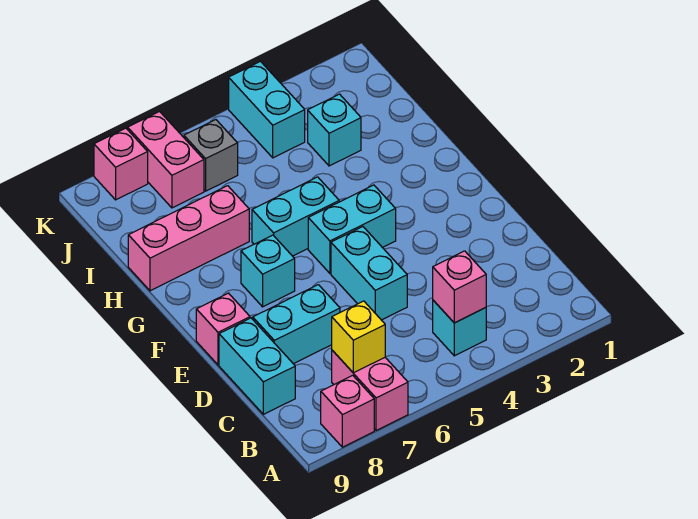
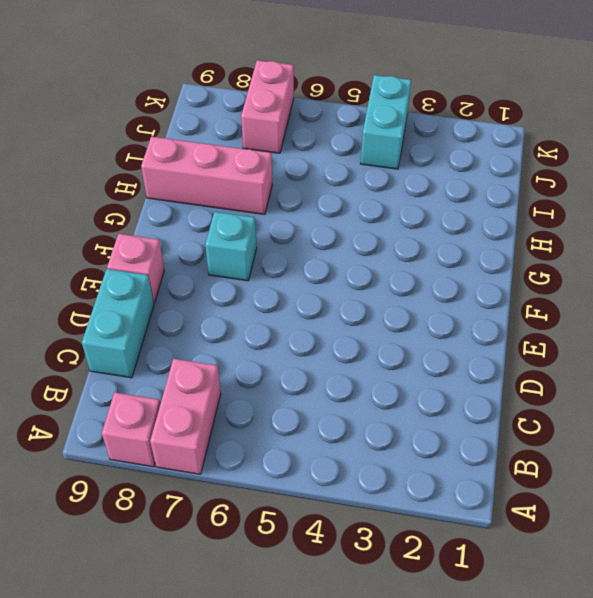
none -> cyan brick B4 level 1
none -> cyan brick D5:E5 level 1
none -> cyan brick D7:D8 level 1

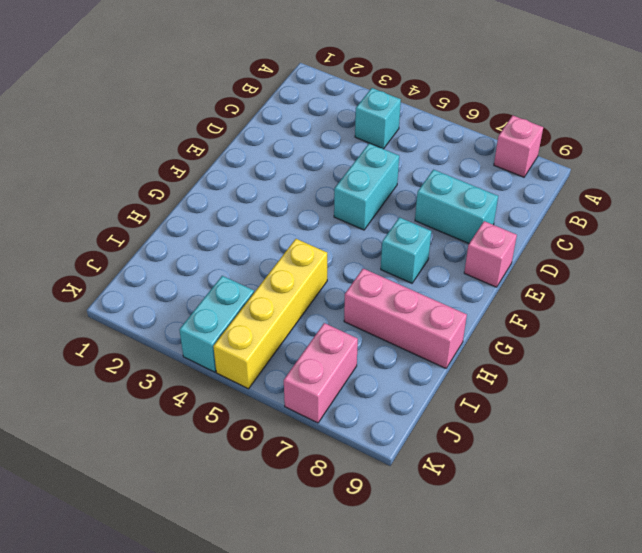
yellow brick H5:K5 level 1 -> none
none -> pink brick A7:B7 level 1
none -> cyan brick C9:D9 level 1
none -> cyan brick F4:F5 level 1

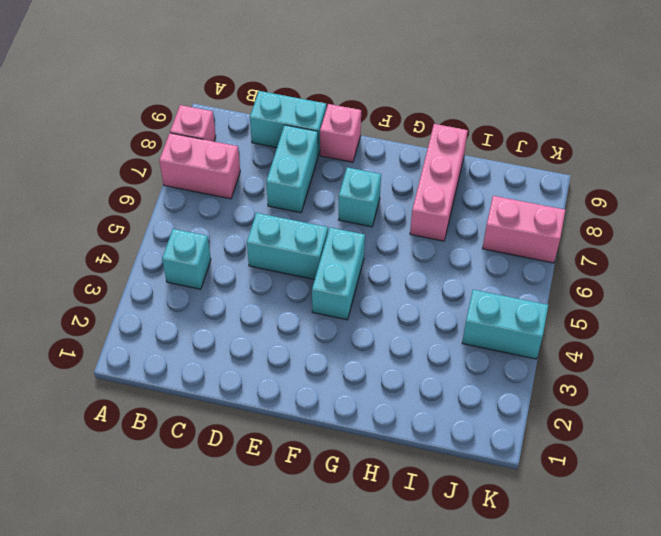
none -> cyan brick G5:G6 level 1
none -> cyan brick I3 level 1
none -> grey brick J6 level 1

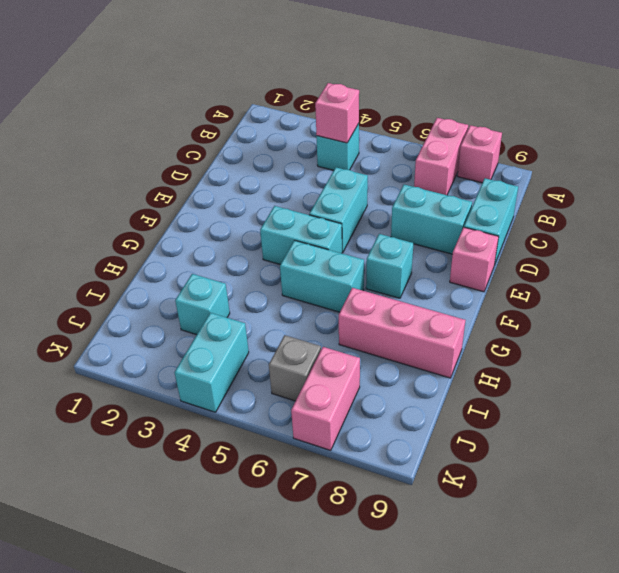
none -> pink brick K8 level 1
none -> yellow brick B7 level 2

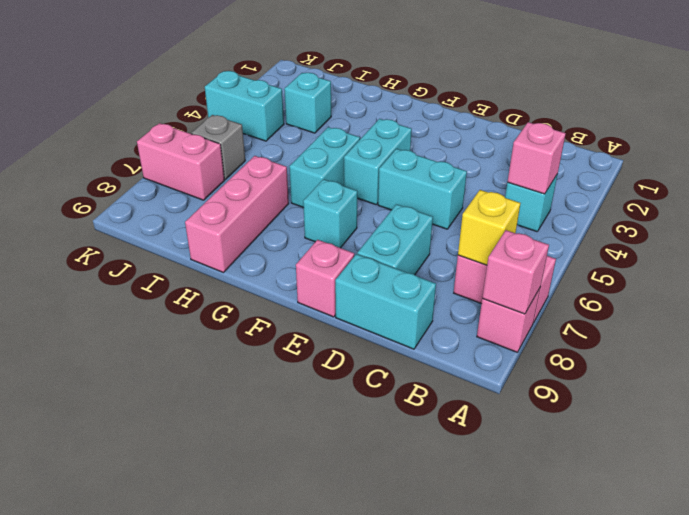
pink brick A8 level 2 -> pink brick K8 level 1

